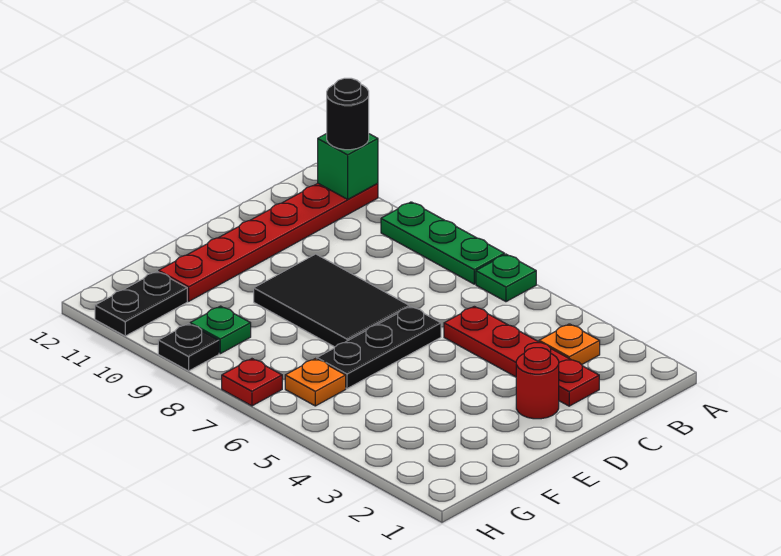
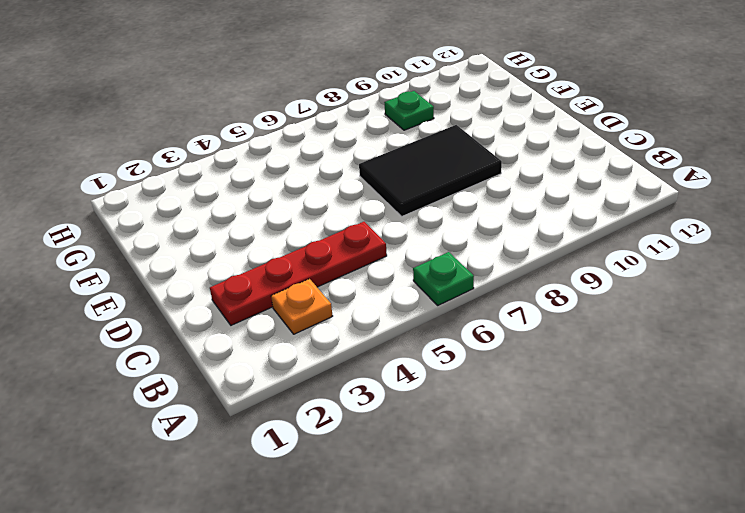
none -> green plate A7:A9 level 1
none -> red plate A11:F11 level 1
none -> red round brick D2 level 1

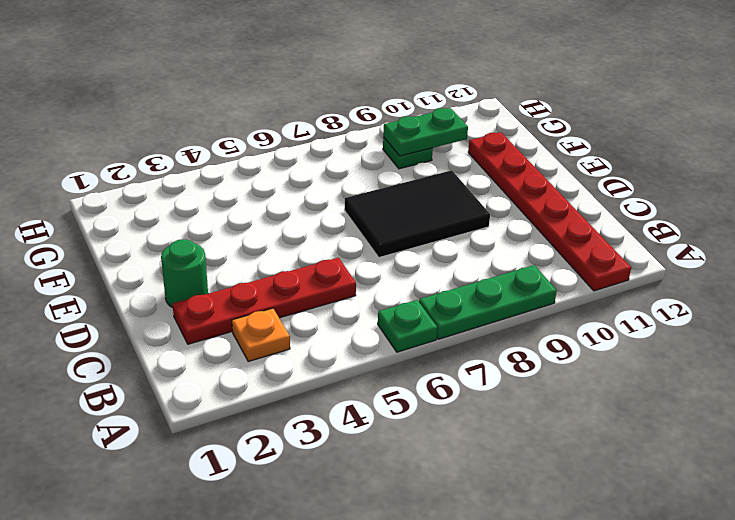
green round brick D2 level 1 -> red round brick D2 level 1
green plate G9:G10 level 2 -> none
none -> black plate D6:F6 level 1
none -> orange plate G6 level 1
none -> black plate G11:H11 level 1

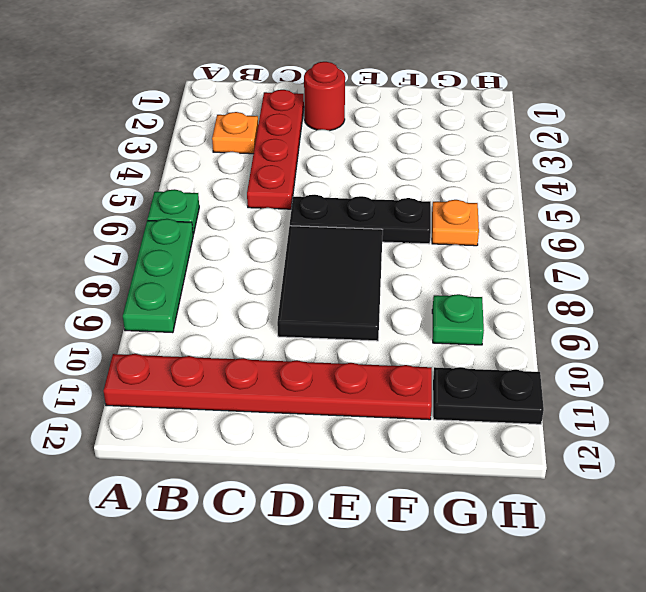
none -> red plate H7 level 1
none -> black plate H9 level 1
none -> green brick A11 level 2

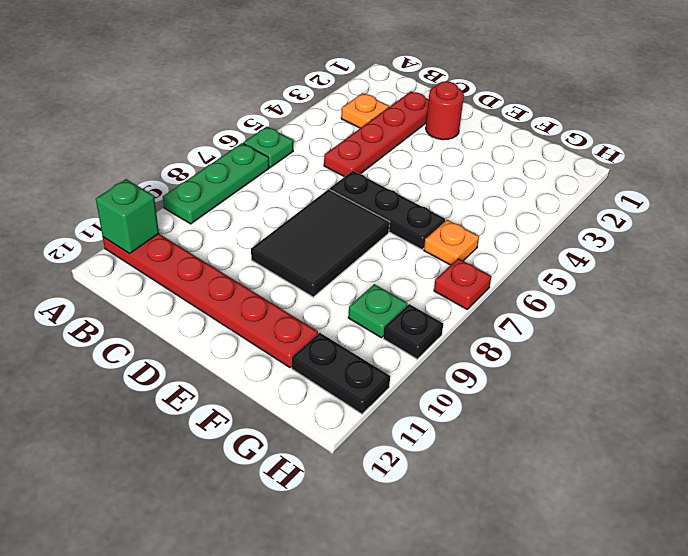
none -> black round brick A11 level 3

